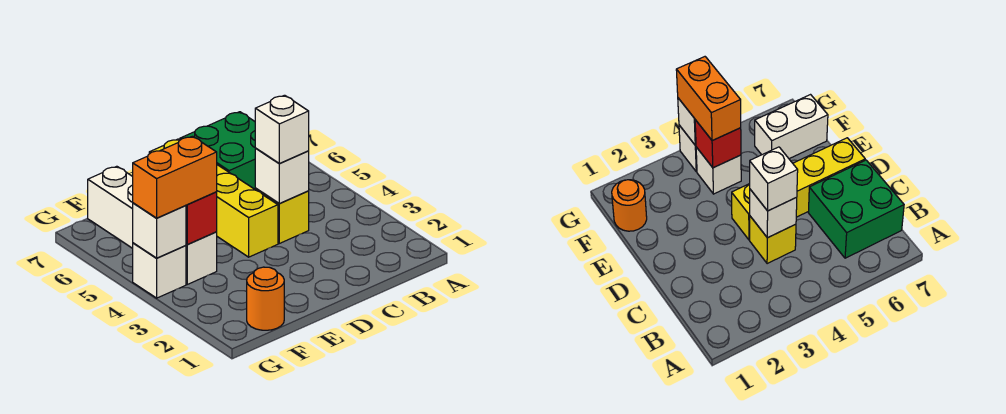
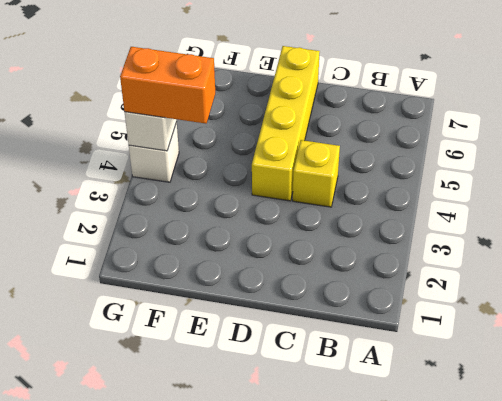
none -> green brick B6:C7 level 1
none -> orange round brick F1 level 1
none -> white brick F4 level 1

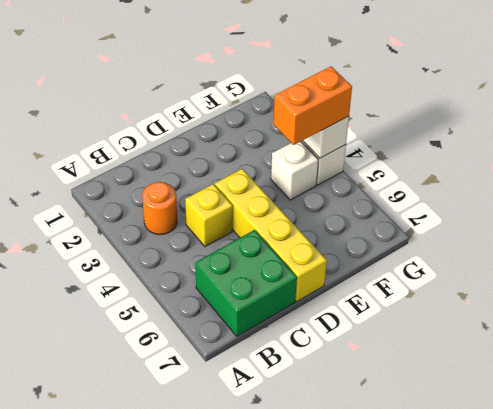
orange round brick B3 level 1 -> orange round brick F1 level 1
none -> white brick F6:F7 level 1
none -> white brick C4 level 2
none -> red brick F4 level 2

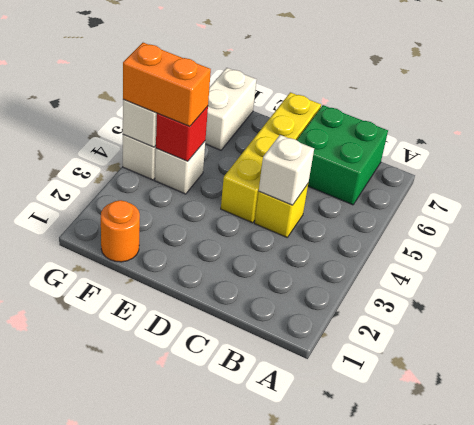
none -> white brick C4 level 3

